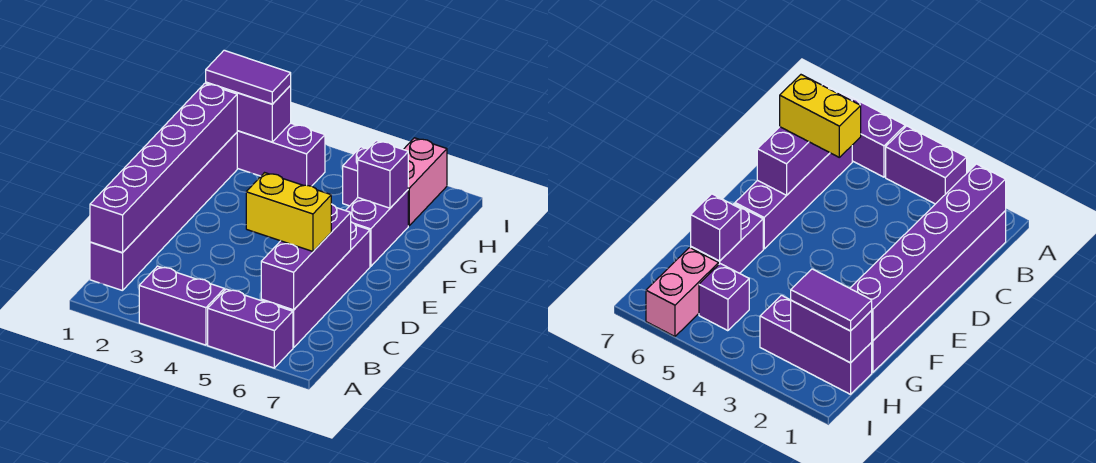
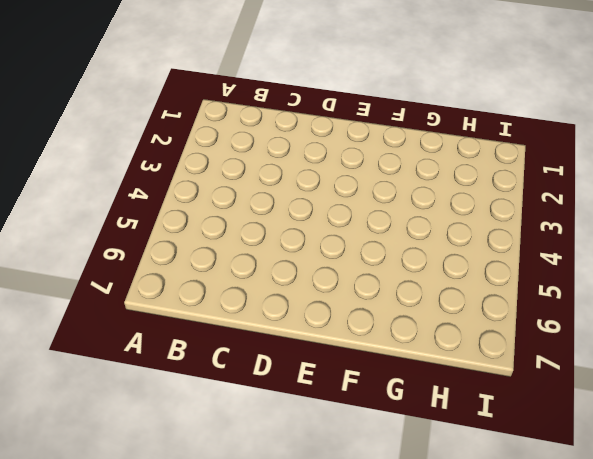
none -> purple brick A3:A4 level 1
none -> purple brick A5:A6 level 1
none -> purple brick B1:G1 level 1

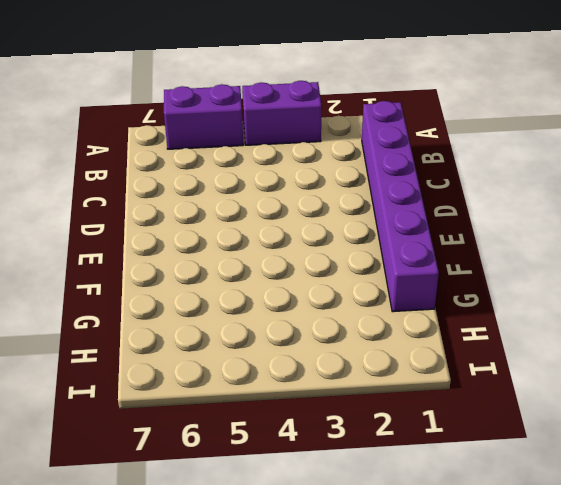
none -> purple brick B6:E6 level 1
none -> purple brick F6:G6 level 1
none -> purple brick H1:H3 level 1

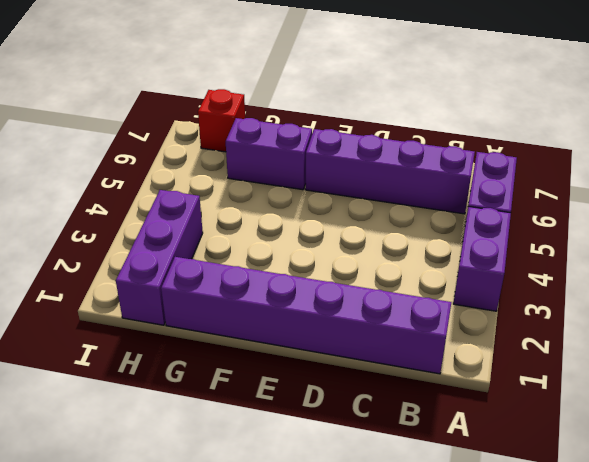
red brick H7 level 1 -> none
none -> purple brick H5 level 1
none -> pink brick H6:I6 level 1
none -> purple brick B1:G1 level 2

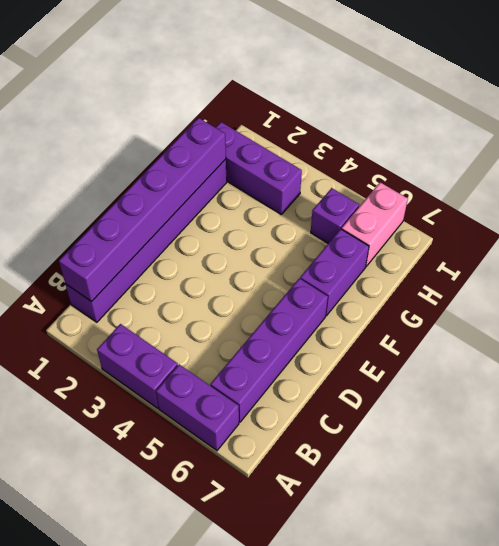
none -> purple brick B6:D6 level 2
none -> purple brick G6 level 2
none -> purple brick H1:H2 level 2

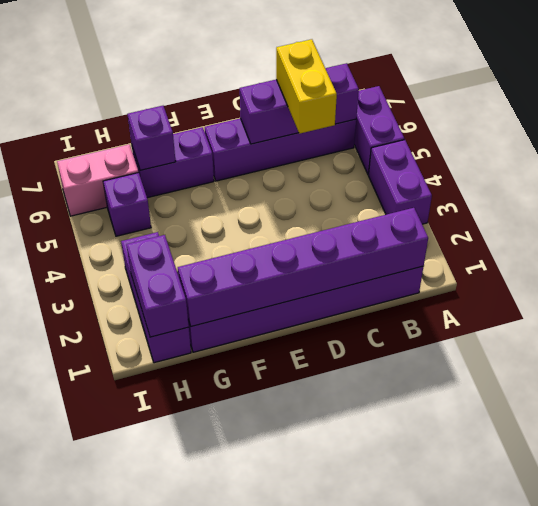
none -> purple tile H1:H2 level 3

